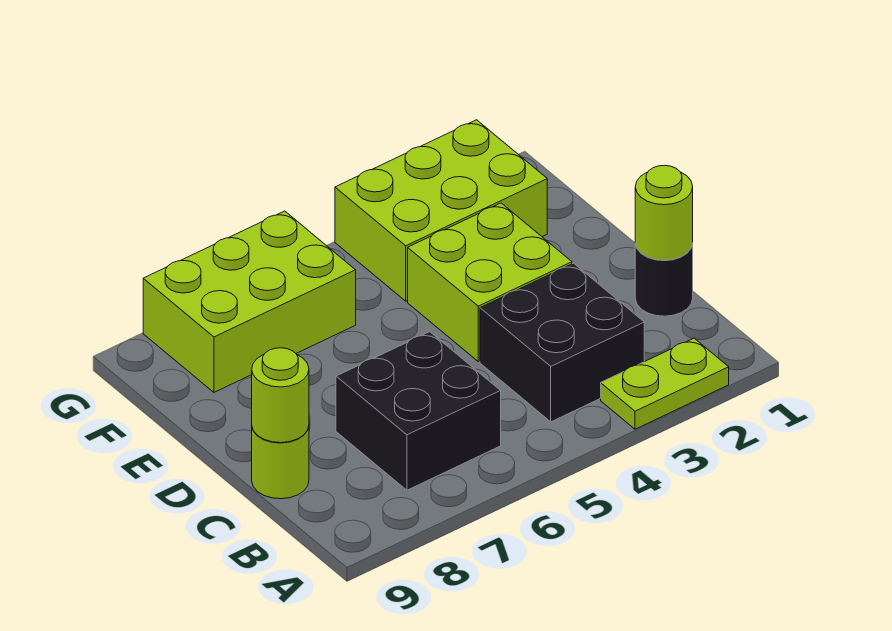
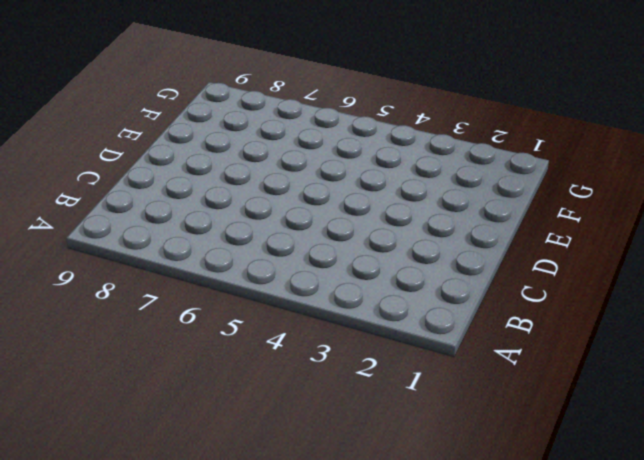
none -> lime plate A2:A3 level 1
none -> black brick B3:C4 level 1

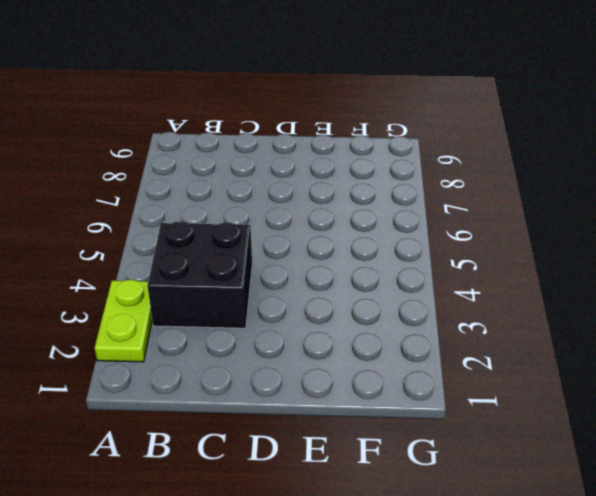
none -> black brick B6:C7 level 1
none -> black round brick C1 level 1

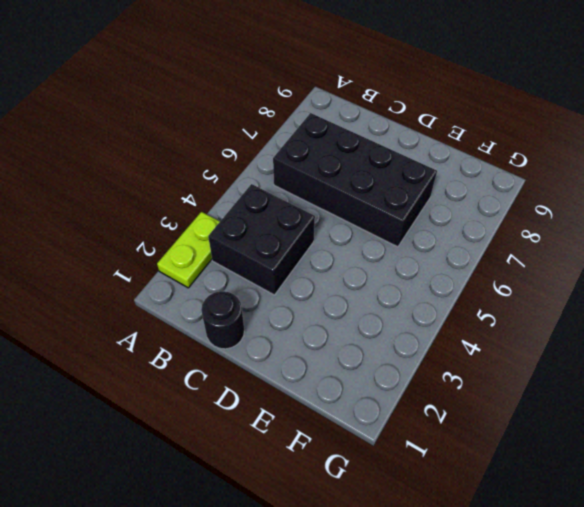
black brick B6:E7 level 1 -> black brick B6:C7 level 1
none -> lime round brick C9 level 1
none -> lime brick D3:E4 level 1

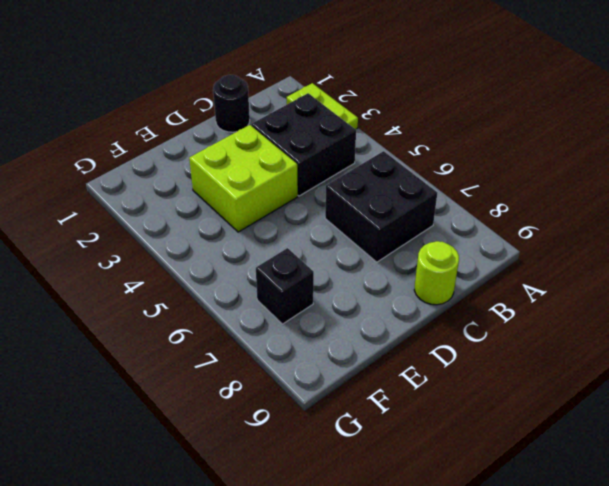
black brick F7 level 1 -> lime brick F6:G8 level 1
none -> lime brick F2:G4 level 1
none -> lime round brick C1 level 2

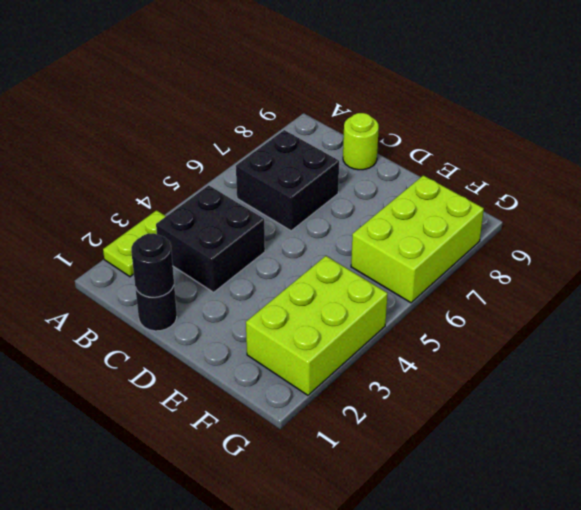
black round brick C1 level 2 -> lime round brick C1 level 2
none -> lime brick D3:E4 level 1
none -> lime round brick C9 level 2

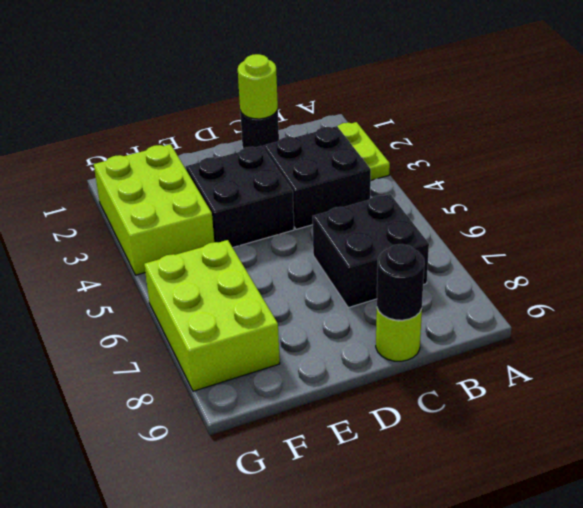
black round brick C9 level 2 -> lime round brick C9 level 2
black brick D3:E4 level 1 -> lime brick D3:E4 level 1

